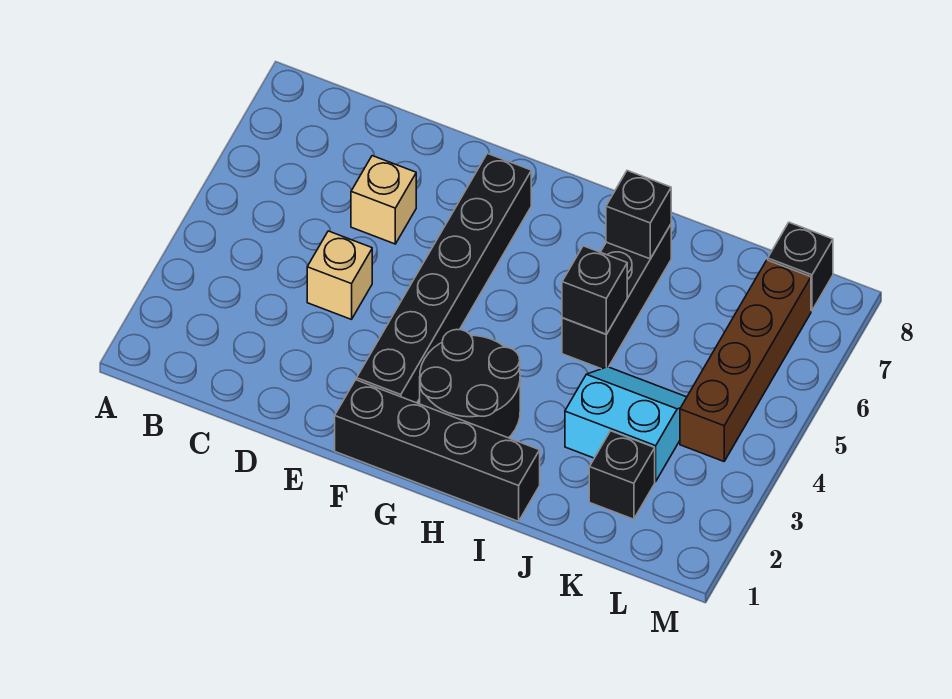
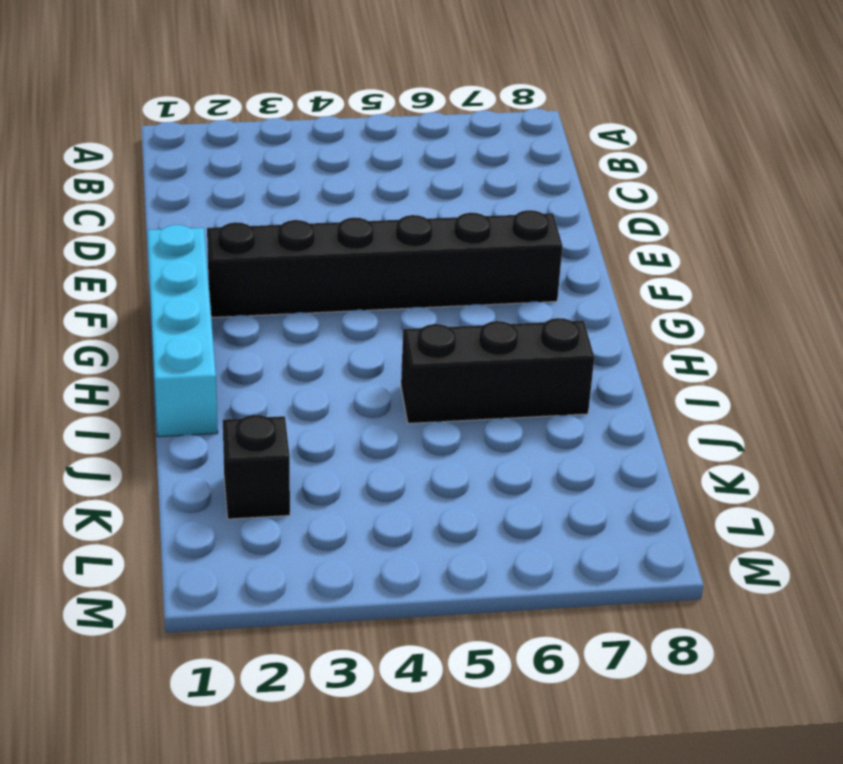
cyan brick F1:I1 level 1 -> black brick F1:I1 level 1
none -> tan brick D4 level 1
none -> tan brick D6 level 1
none -> black round brick G2:H3 level 1

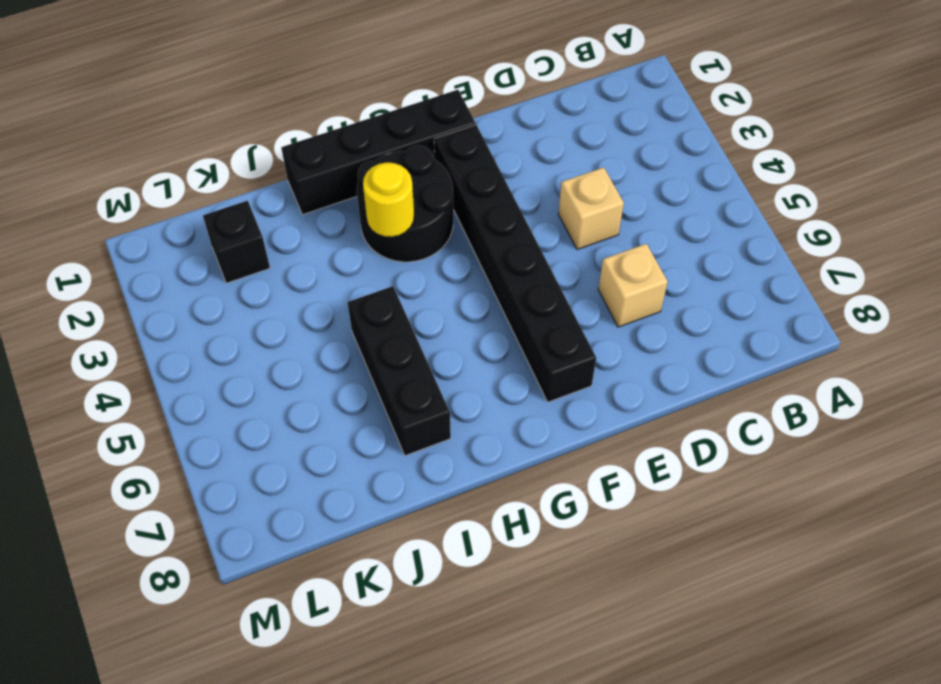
yellow round brick H3 level 2 -> none
none -> cyan slope J3:K4 level 1 top 3
none -> brown brick L4:L7 level 1
none -> black brick L8 level 1

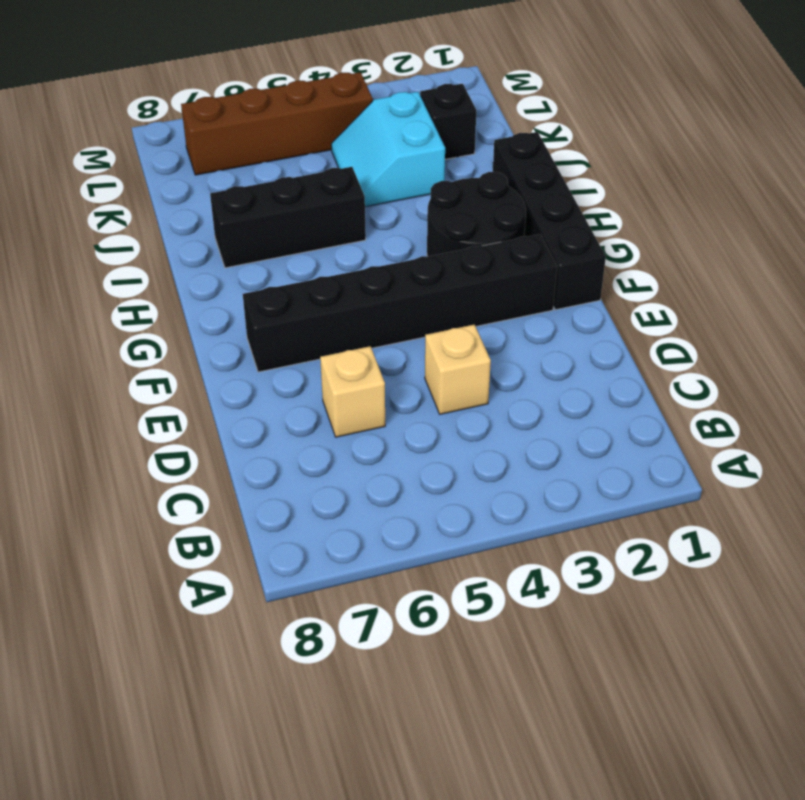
none -> black brick L8 level 1
none -> black brick I5 level 2
none -> black brick I7 level 2

